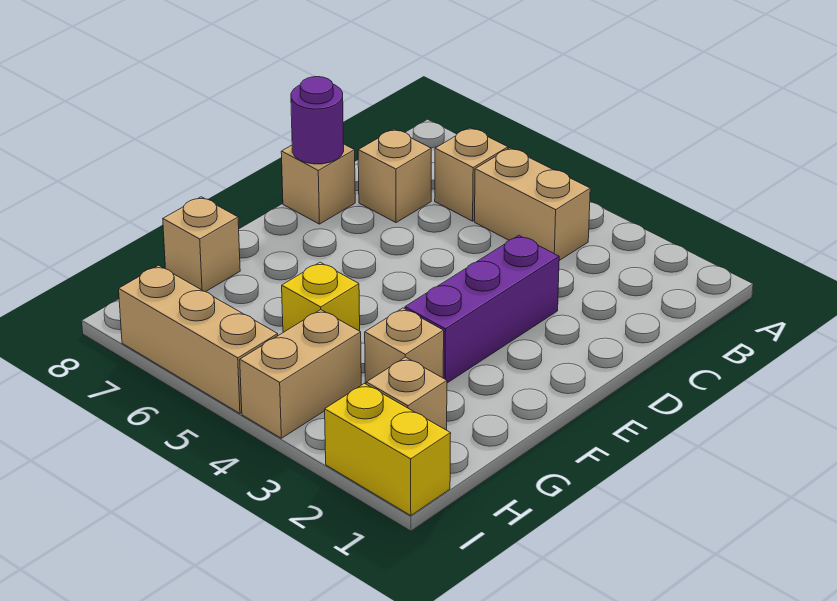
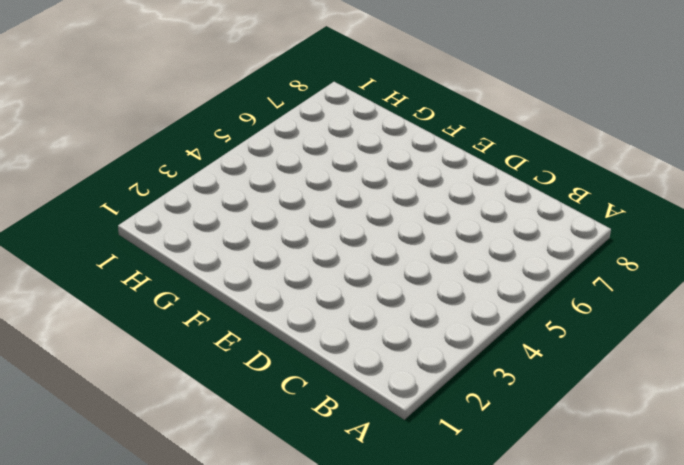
none -> tan brick B4:B5 level 1
none -> tan brick B6 level 1
none -> tan brick C7 level 1

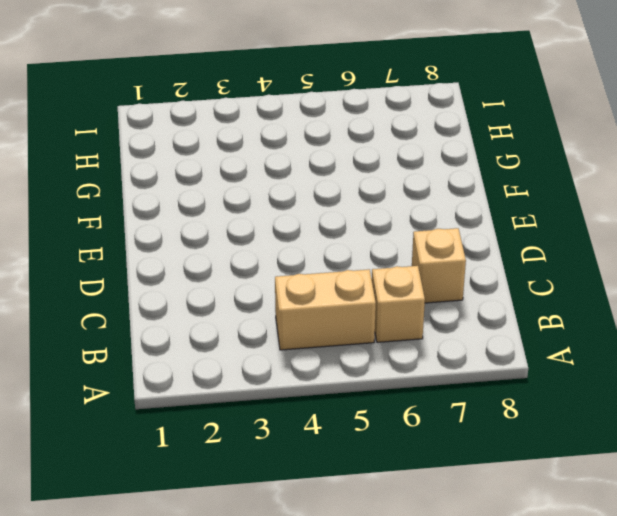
none -> purple brick D3:F3 level 1
none -> tan brick D8 level 1
none -> tan brick G3 level 1

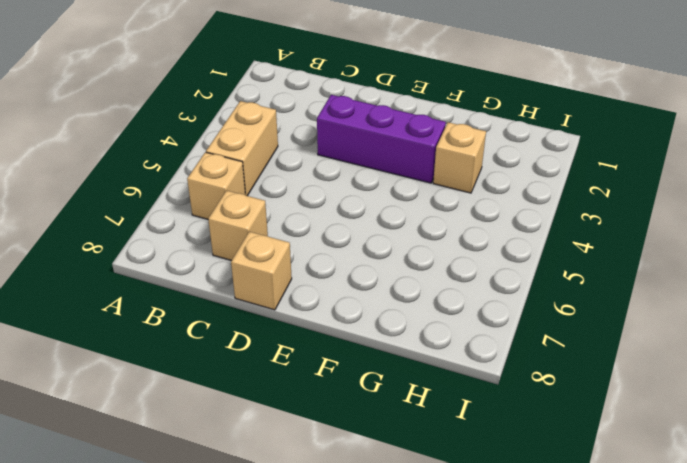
none -> yellow brick G5 level 1
none -> tan brick G8 level 1
none -> tan brick H2 level 1

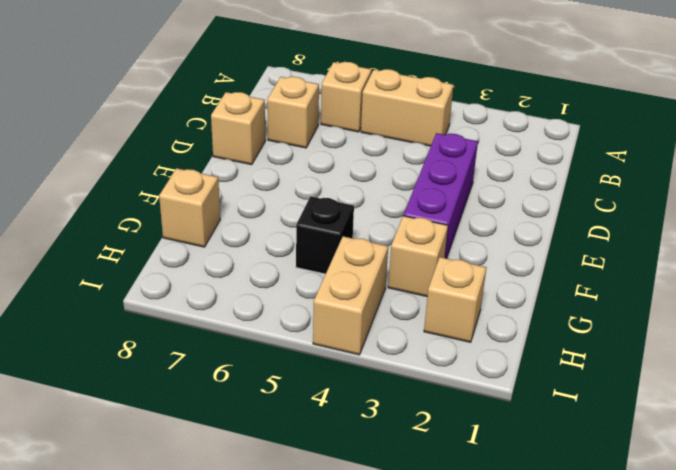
black brick G5 level 1 -> yellow brick G5 level 1
none -> yellow brick I1:I2 level 1
none -> tan brick I5:I7 level 1
none -> purple round brick D8 level 2

